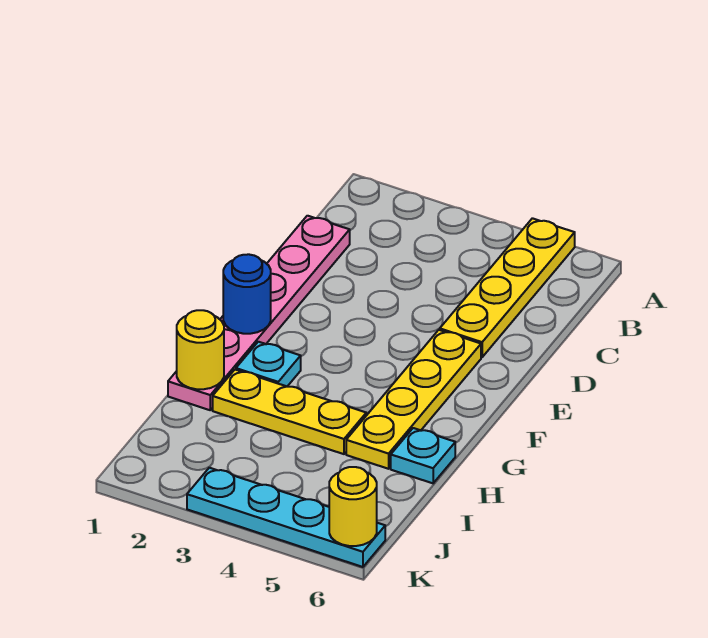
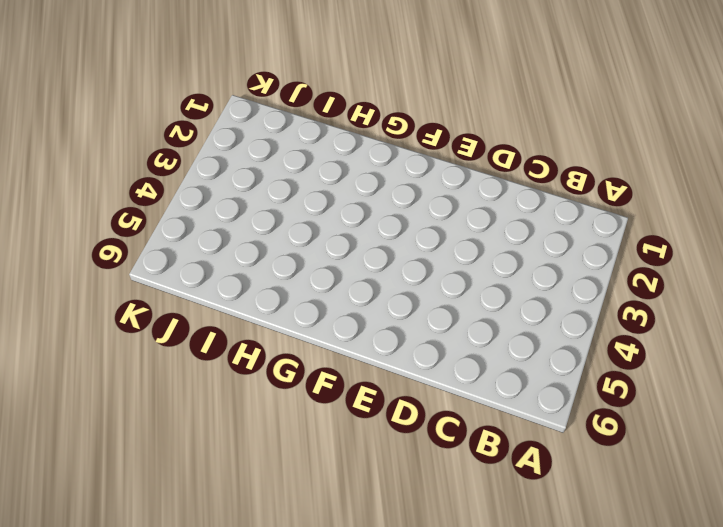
none -> yellow plate A5:D5 level 1
none -> pink plate C1:H1 level 1

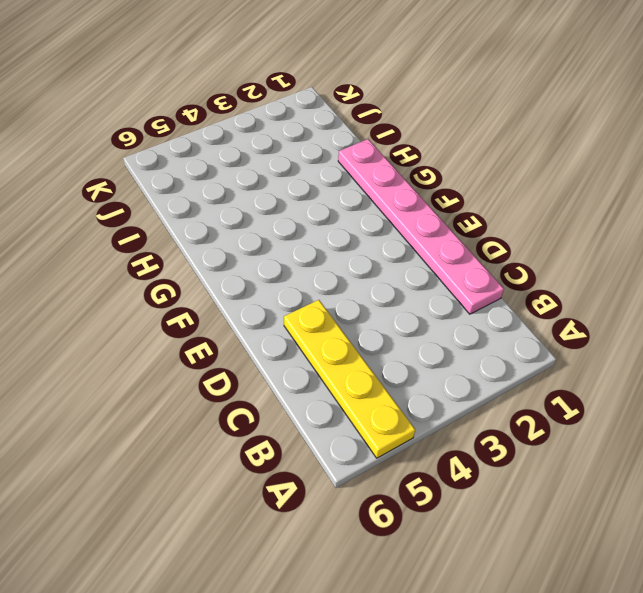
none -> yellow plate E5:H5 level 1
none -> cyan plate G2 level 1

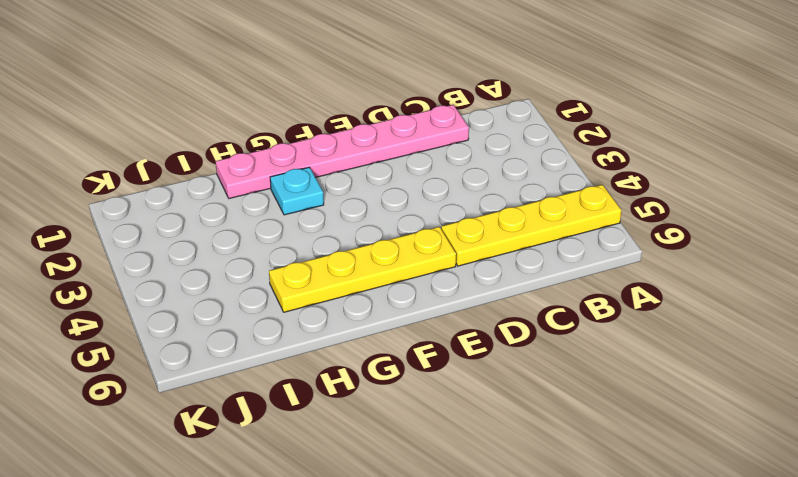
none -> yellow plate H2:H4 level 1
none -> cyan plate H6 level 1

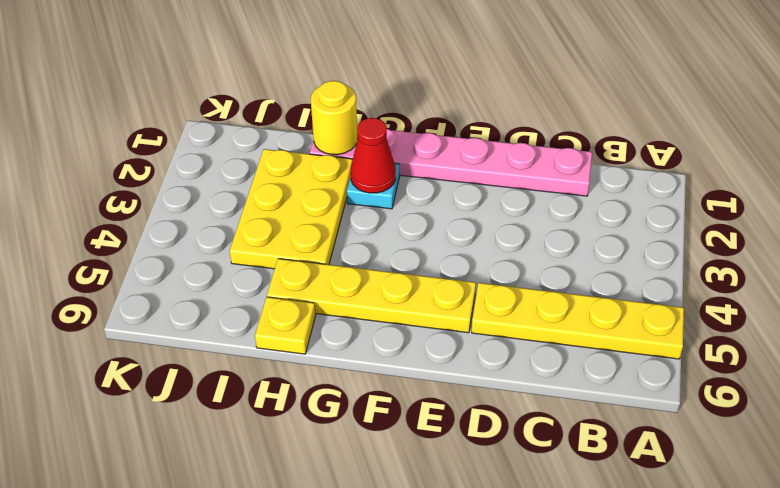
red cone G2 level 2 -> none
yellow plate H2:I4 level 1 -> yellow plate H2:H4 level 1
yellow plate H6 level 1 -> cyan plate H6 level 1
none -> cyan plate K3:K6 level 1
none -> blue round brick F1 level 2

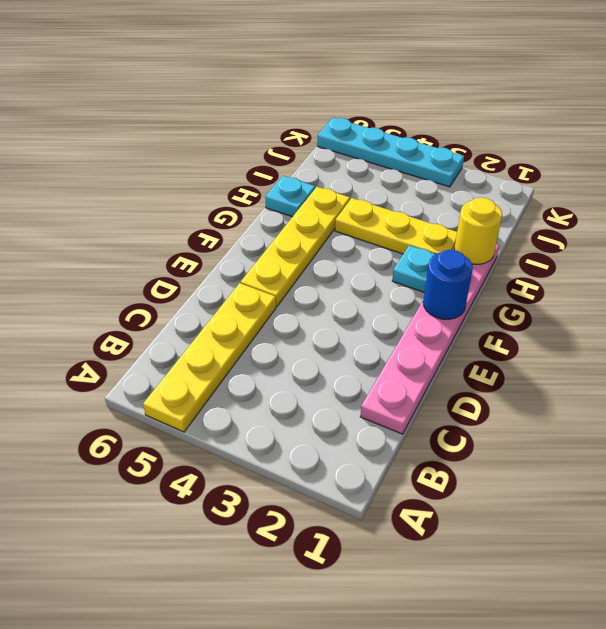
none -> yellow round brick K6 level 2

